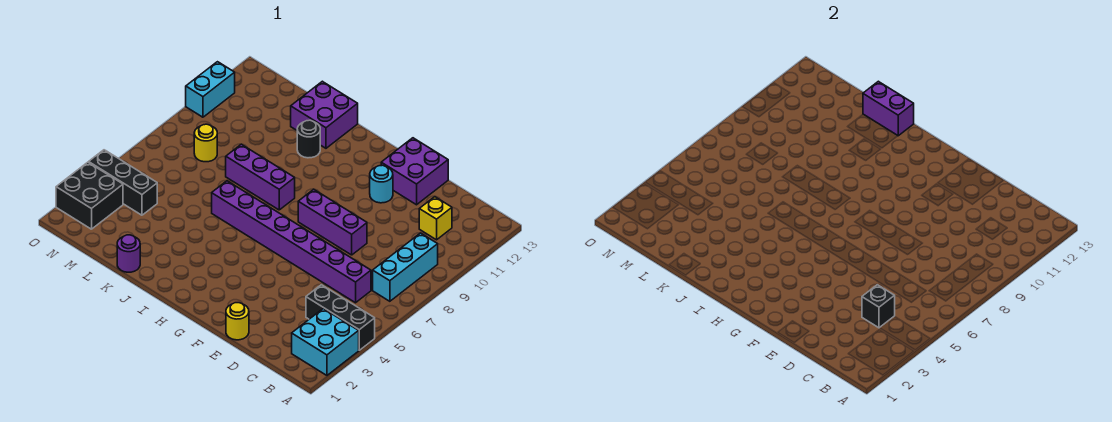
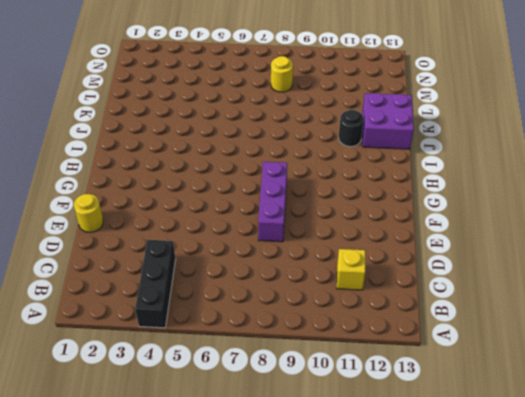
none -> cyan brick A2:B3 level 1
none -> cyan brick B7:B9 level 1
none -> purple brick C6:J6 level 1

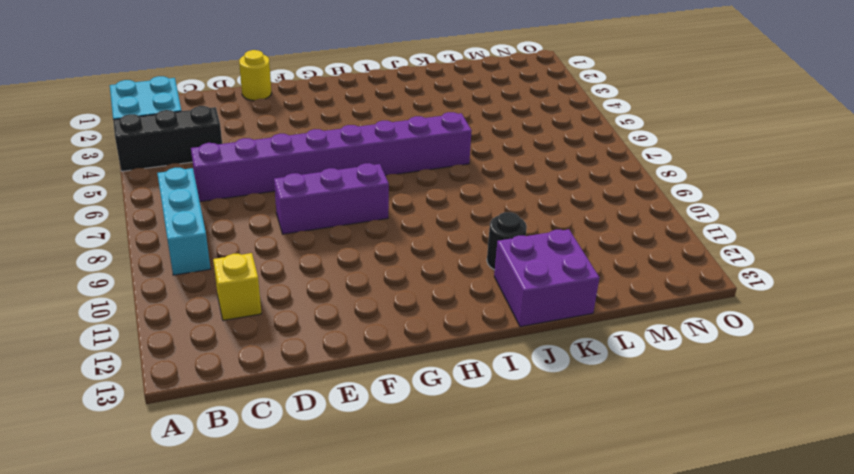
none -> purple brick E12:F13 level 1
none -> cyan round brick F11 level 1
none -> purple brick I8:K8 level 1

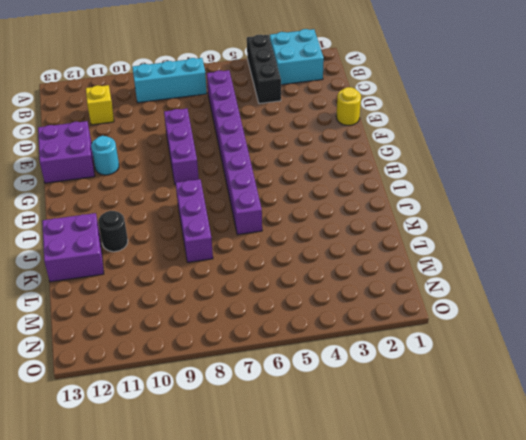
none -> purple round brick K1 level 1
none -> black brick M4:O4 level 1
none -> yellow round brick M8 level 1

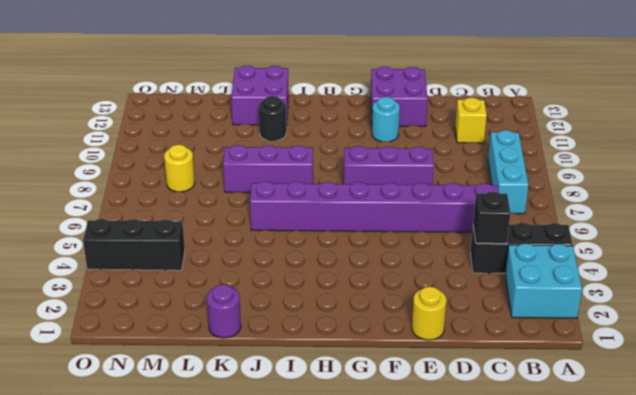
none -> black brick N2:O3 level 1
none -> cyan brick O10:O11 level 1
none -> purple brick J13:K13 level 2

